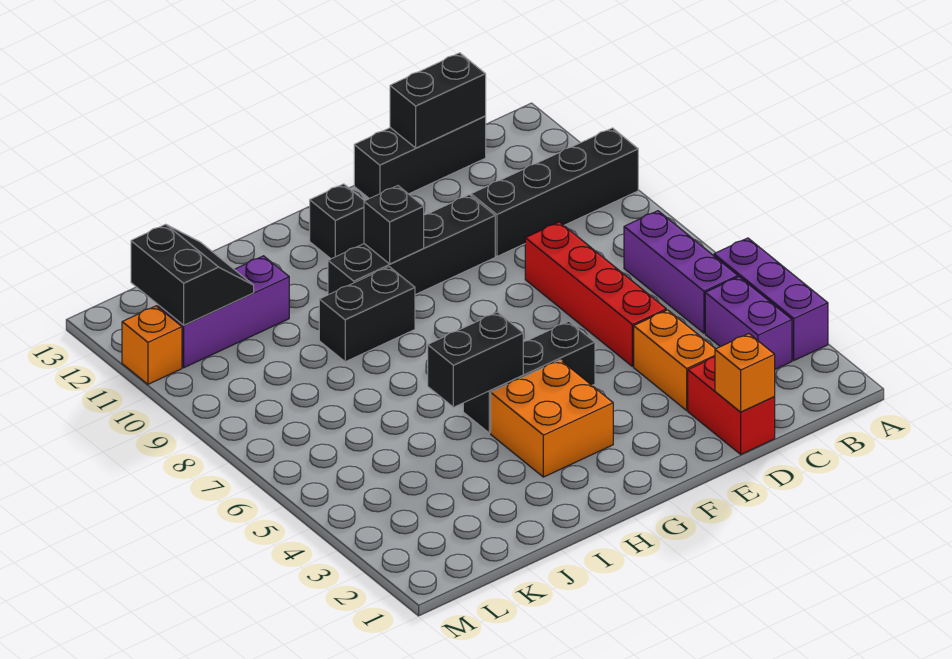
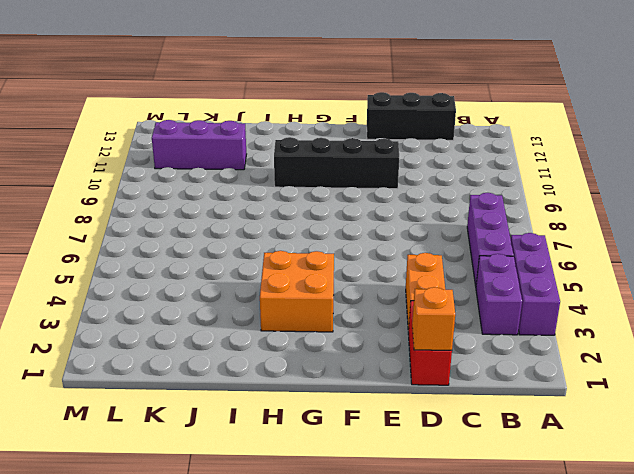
none -> black brick A10:D10 level 1
none -> red brick D5:D8 level 1
none -> black brick F5:H5 level 1

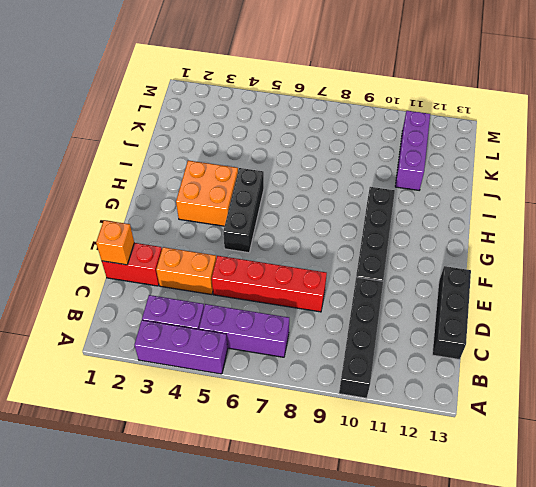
none -> black brick G12 level 1
none -> black brick H9:I9 level 1
none -> orange brick M11 level 1

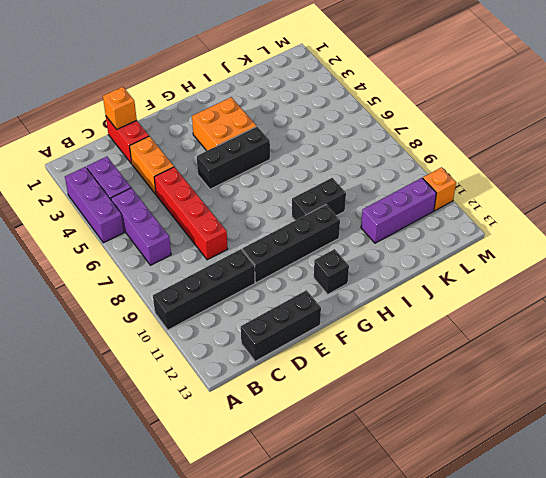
none -> black brick C13:D13 level 2
none -> black brick G10 level 2
none -> black brick H5:I5 level 2

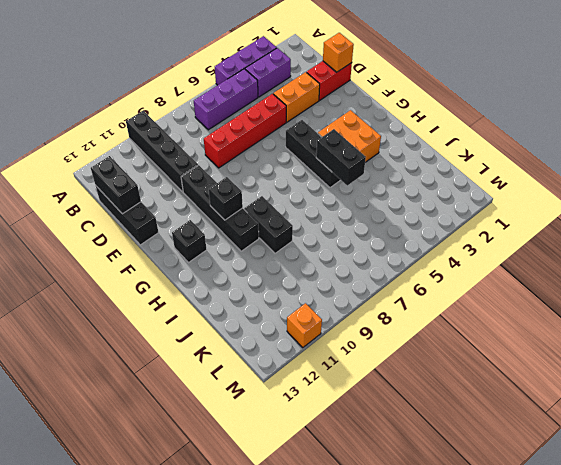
none -> purple brick J11:L11 level 1
none -> black slope K11:L12 level 2 top L

